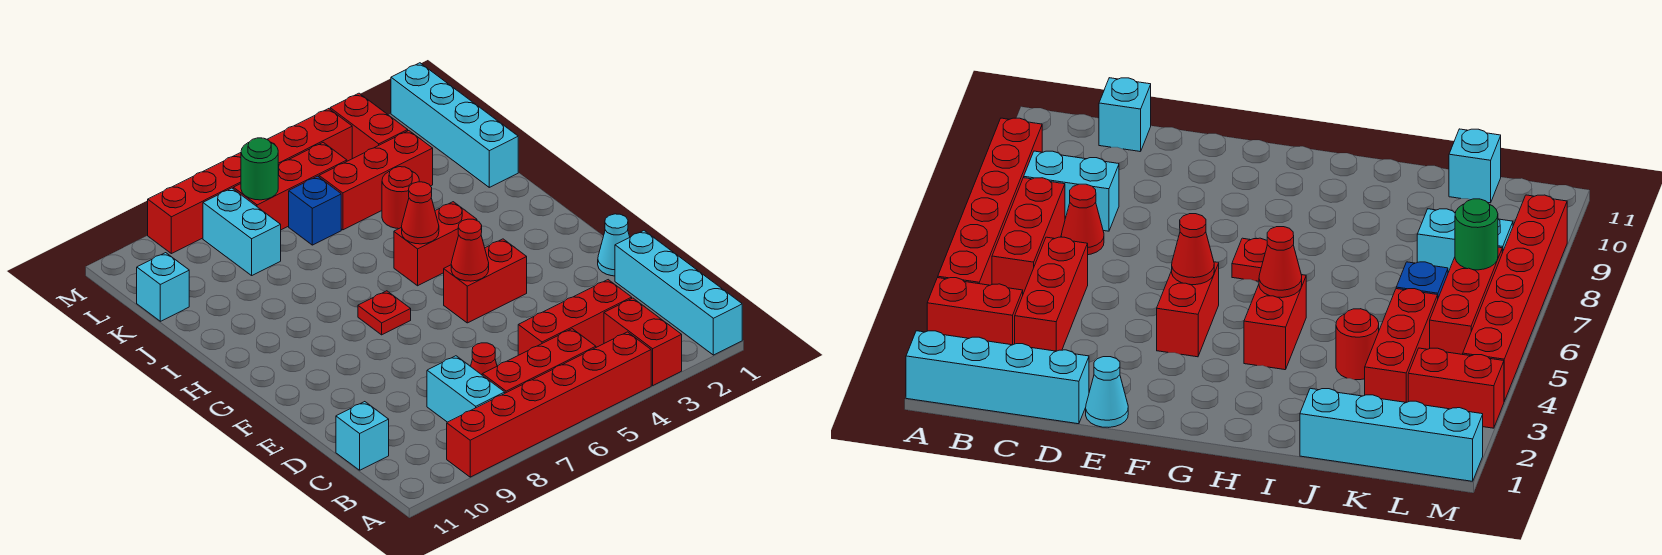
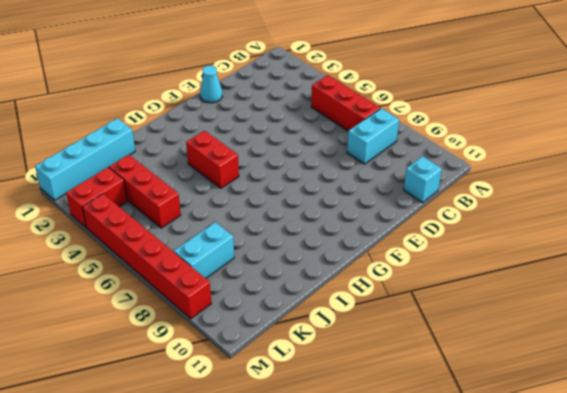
none -> cyan brick A1:D1 level 1
none -> red brick A3:B3 level 1
none -> red brick A4:A9 level 1

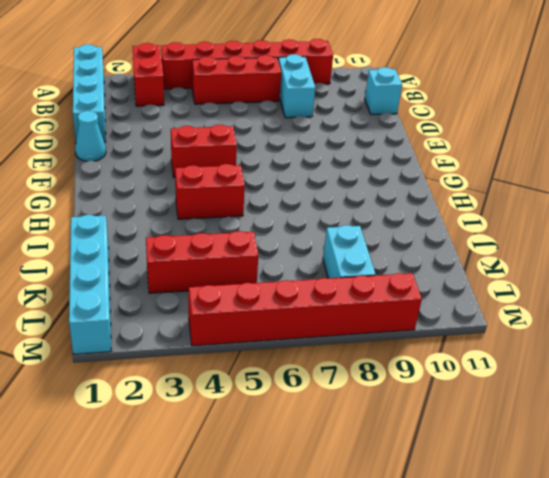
none -> red brick C3:C5 level 1
none -> red cone C7 level 1
none -> red plate G7 level 1

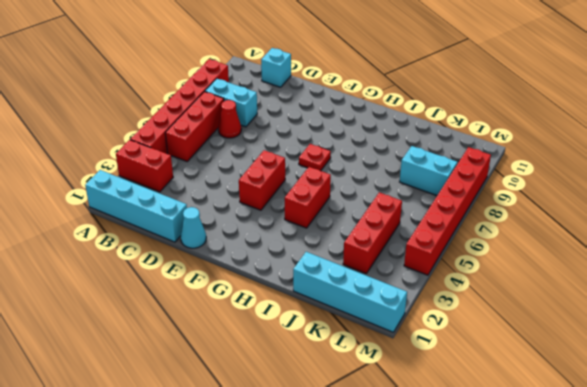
none -> red brick C3:C5 level 1
none -> red round brick J4 level 1
none -> blue brick K6 level 1

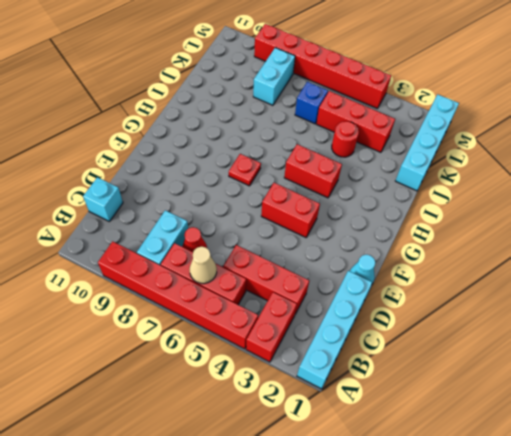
tan cone B6 level 2 -> none
none -> cyan brick K11 level 1
none -> red brick L3:M3 level 1
none -> red brick L5:L7 level 1

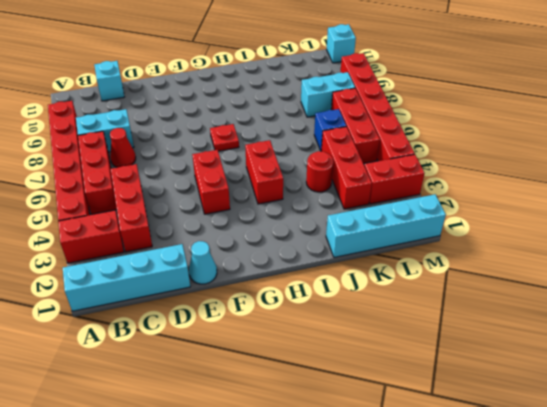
cyan brick M11 level 1 -> cyan brick K11 level 1
none -> red cone F5 level 2
none -> red cone H5 level 2
none -> green round brick L7 level 2

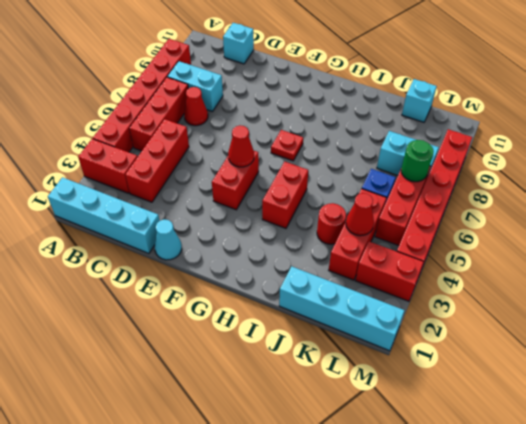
red cone K4 level 2 -> red cone H5 level 2

